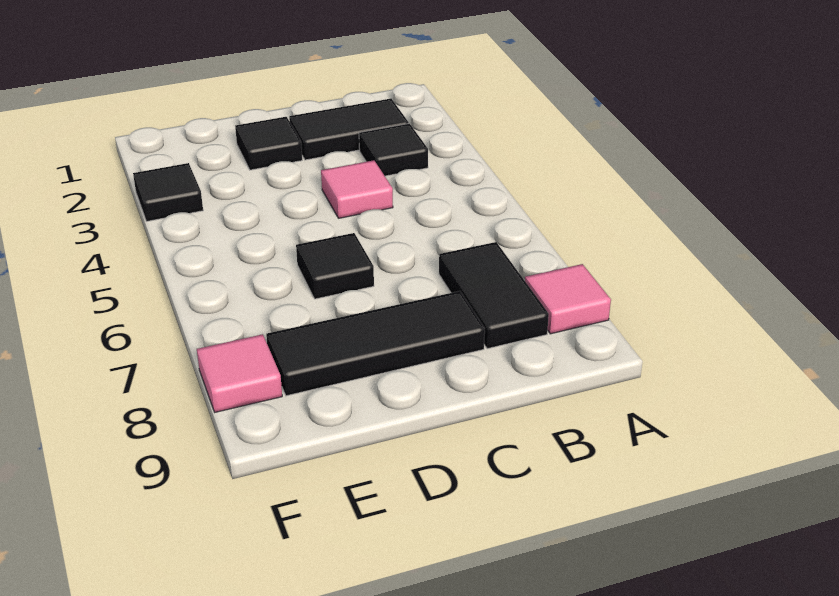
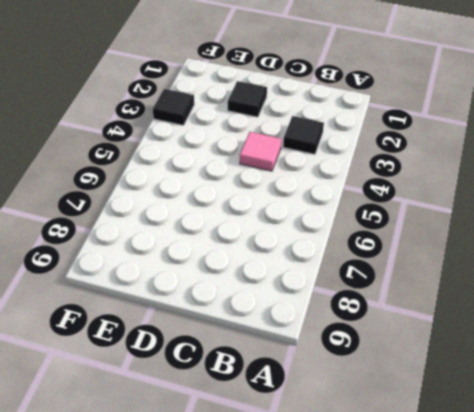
none -> pink tile A8 level 1
none -> black tile B2:C2 level 1

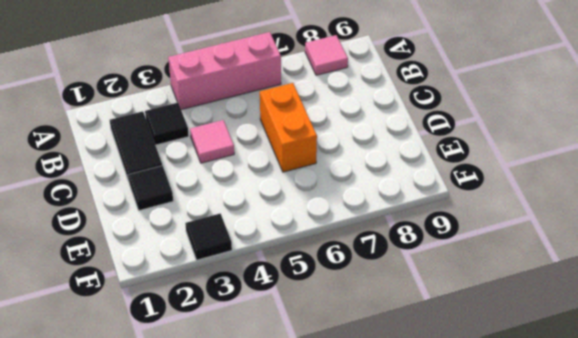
pink brick A4:A6 level 1 -> none
orange brick C6:D6 level 1 -> black tile D6 level 1
none -> black tile B7:B8 level 1
none -> black tile C8:E8 level 1

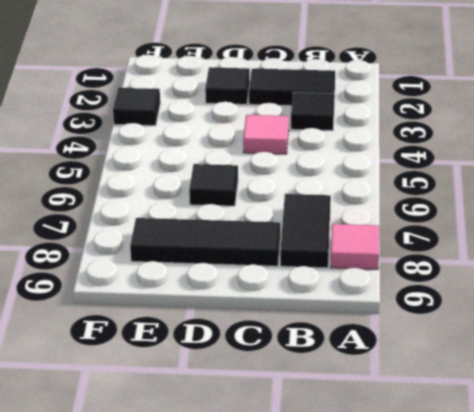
none -> pink tile F8 level 1

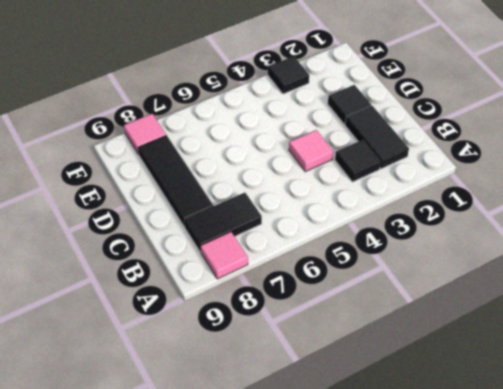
none -> black tile D6 level 1

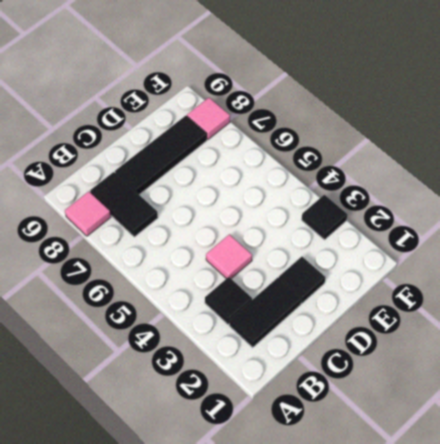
none -> black tile D6 level 1

